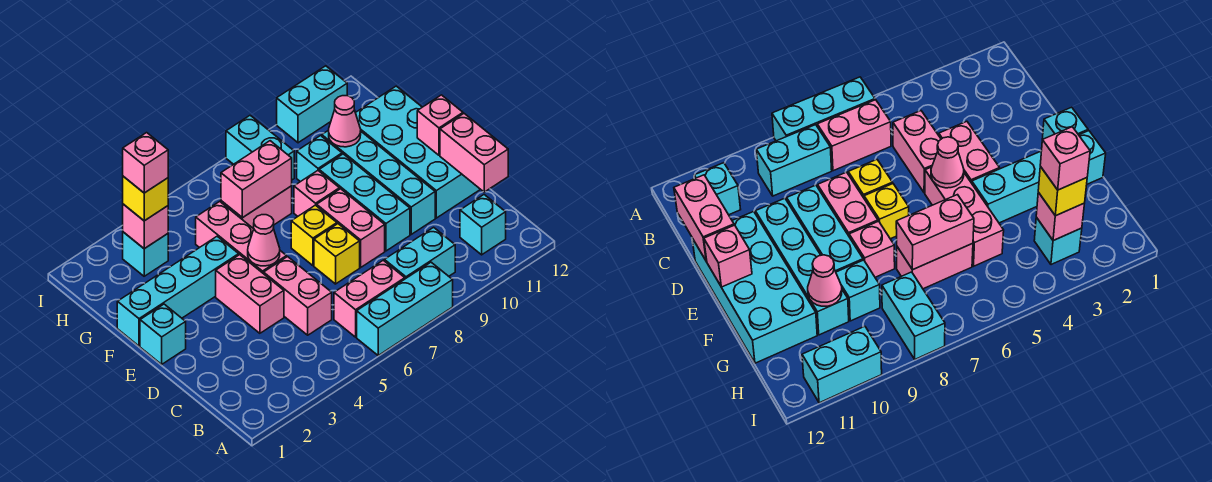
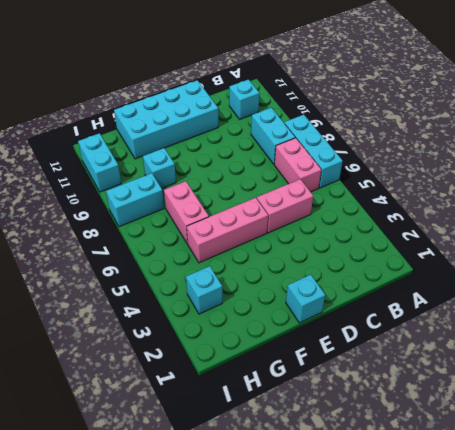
none -> pink brick D4:E4 level 1
none -> yellow brick D7 level 1
none -> pink brick D8:E8 level 1

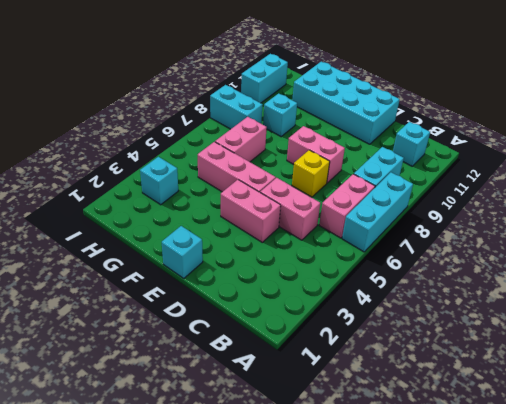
none -> cyan brick D9:F9 level 1
none -> cyan brick D10:G10 level 1
none -> yellow brick E7 level 1

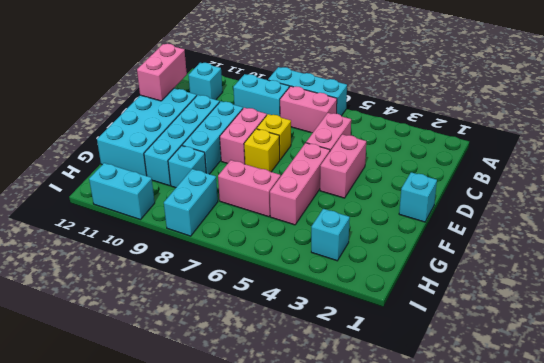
none -> cyan brick F1:F4 level 1
none -> pink brick F8 level 1
none -> pink cone E5 level 2

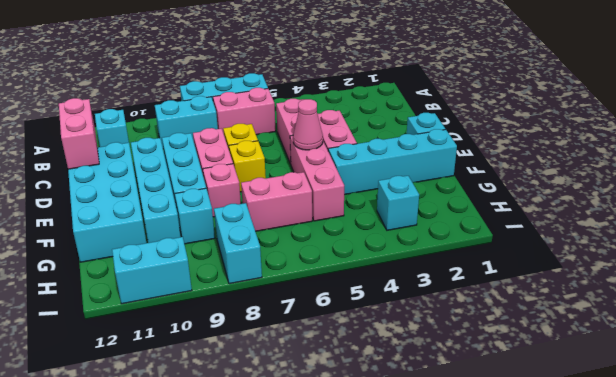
none -> pink brick E12 level 2
none -> pink brick G6:G7 level 2
none -> pink cone G10 level 2

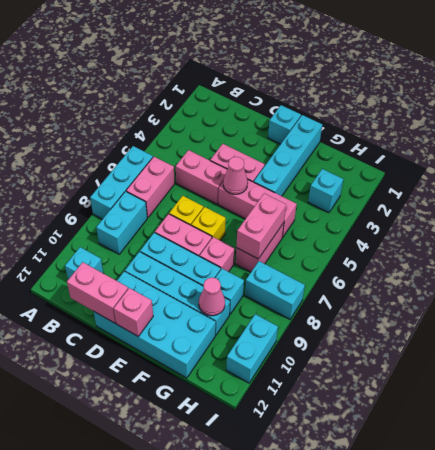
none -> pink brick H3 level 2
none -> yellow brick H3 level 3
none -> pink brick H3 level 4

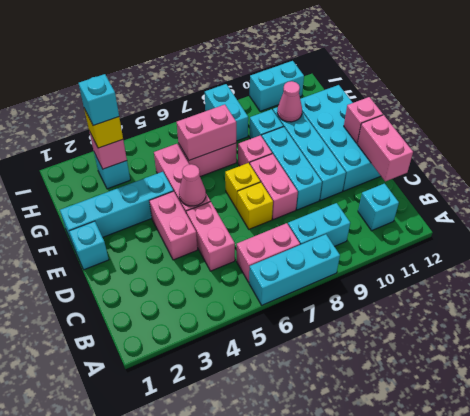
cyan brick H3 level 4 -> pink brick H3 level 4

